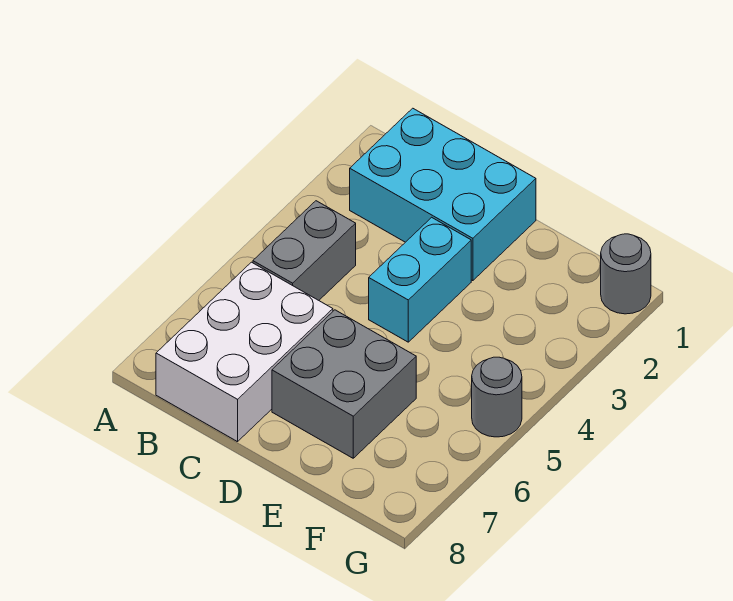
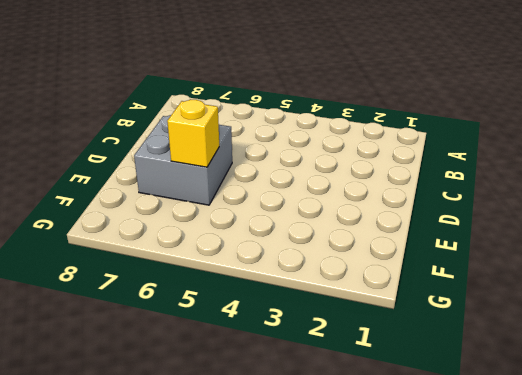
yellow brick E6 level 2 -> none
none -> cyan brick B1:D2 level 1
none -> grey brick B4:B5 level 1

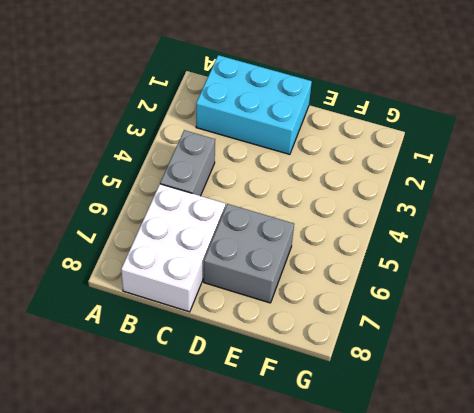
none -> cyan brick D3:D4 level 1
none -> grey round brick G1 level 1

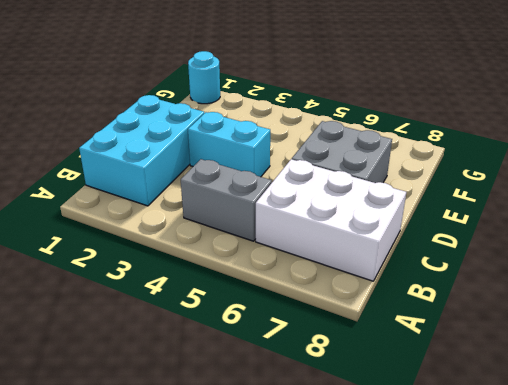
cyan round brick G1 level 1 -> grey round brick G1 level 1
none -> grey round brick G5 level 1

